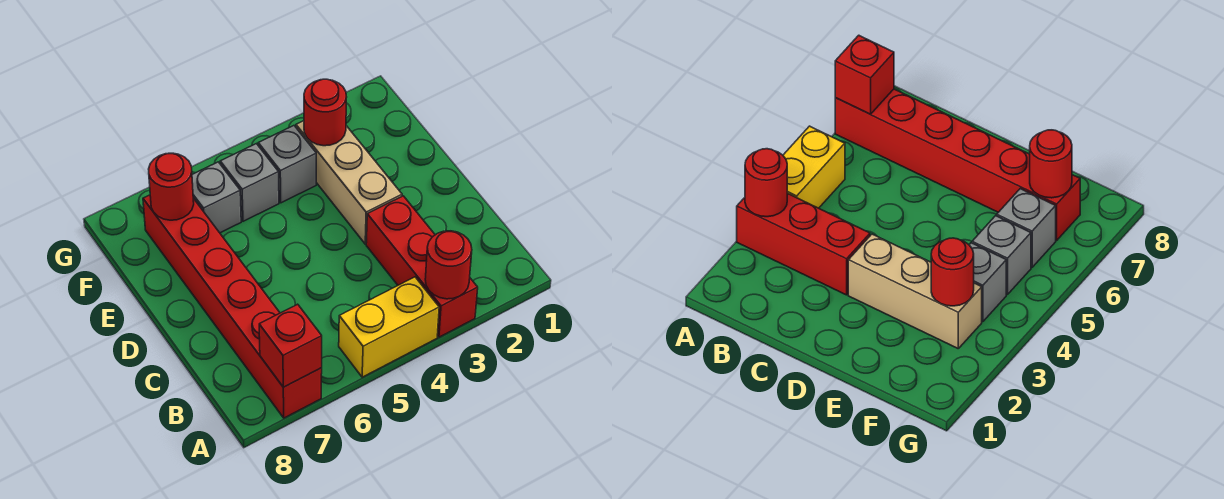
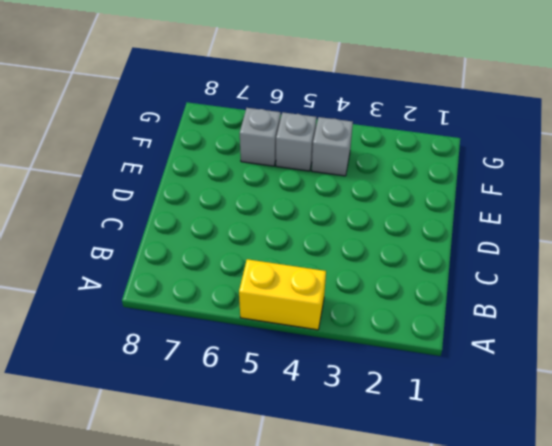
none -> red brick A3:C3 level 1
none -> red brick A7:F7 level 1

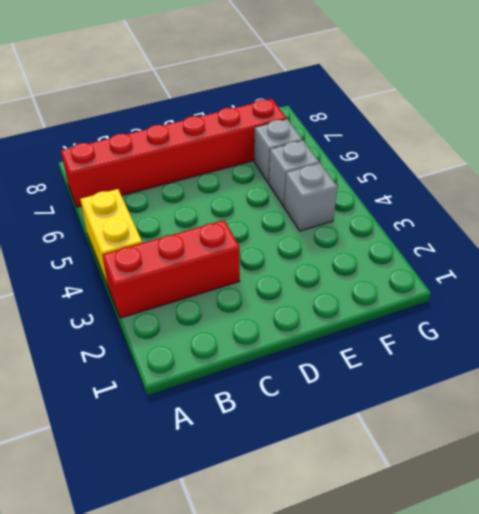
none -> tan brick D3:F3 level 1
none -> red round brick A3 level 2

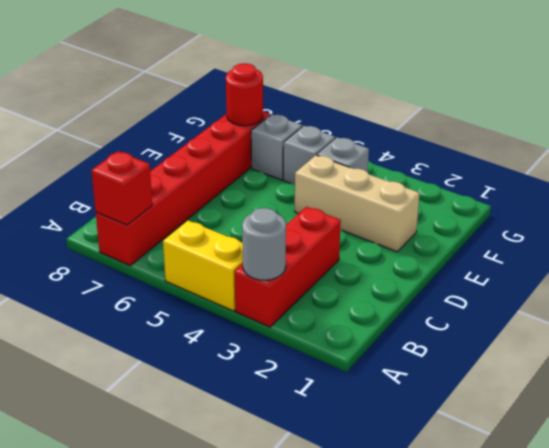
grey round brick A3 level 2 -> red round brick A3 level 2
tan brick E2:E4 level 1 -> tan brick D3:F3 level 1
none -> red round brick F3 level 2

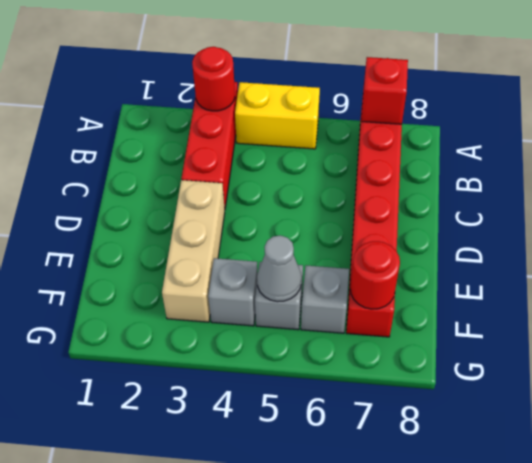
grey cone F5 level 2 -> none
none -> red round brick F3 level 2

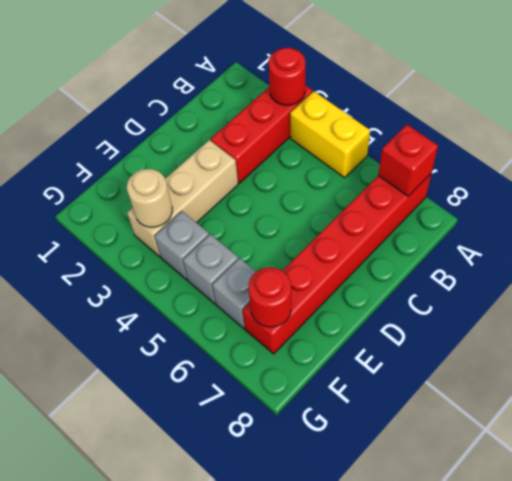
tan round brick F3 level 2 -> red round brick F3 level 2

